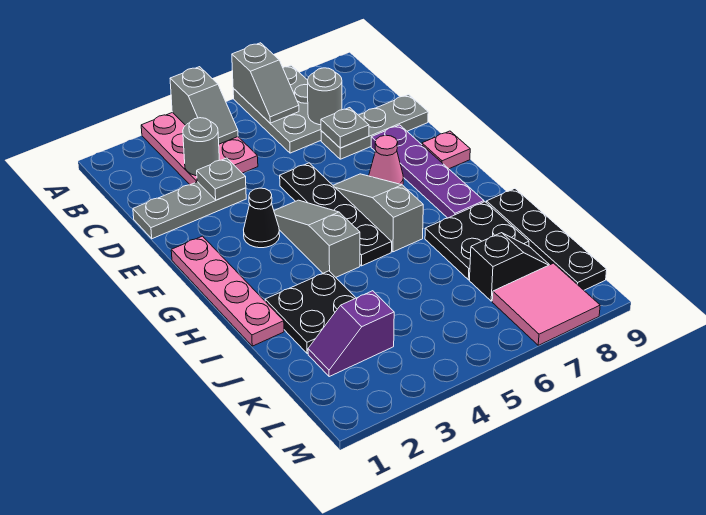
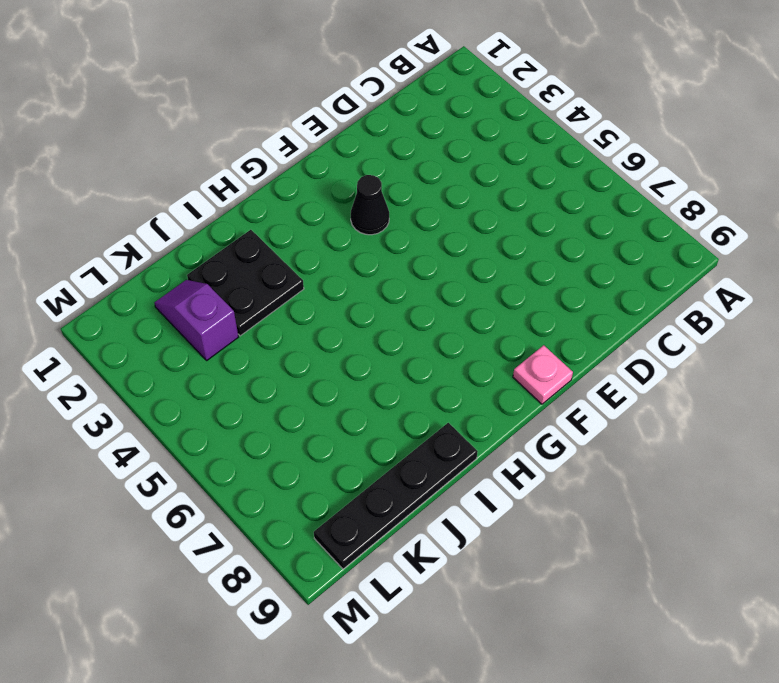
none -> pink plate A3:C4 level 1
none -> grey plate A6:C7 level 1
none -> grey plate D1:D3 level 1

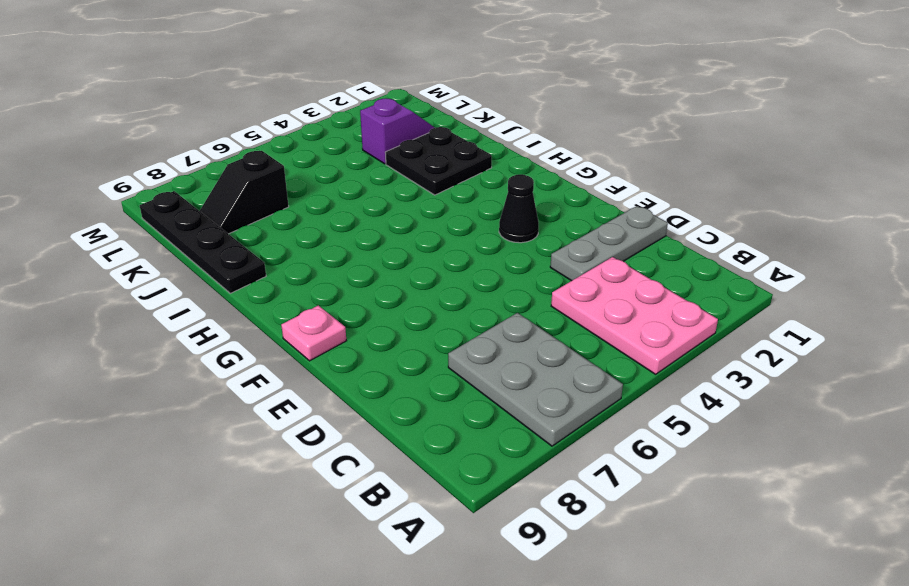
none -> grey plate D7:D9 level 1
none -> black plate E5:H5 level 1
none -> purple plate E8:H8 level 1

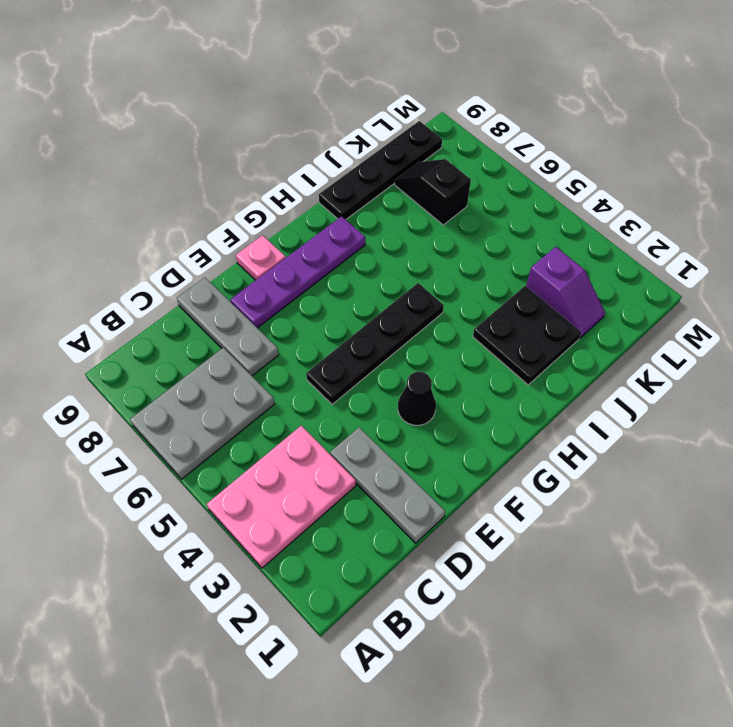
none -> pink plate F1:I1 level 1
none -> grey slope F4:H4 level 1 top H
none -> grey slope F6:H6 level 1 top H

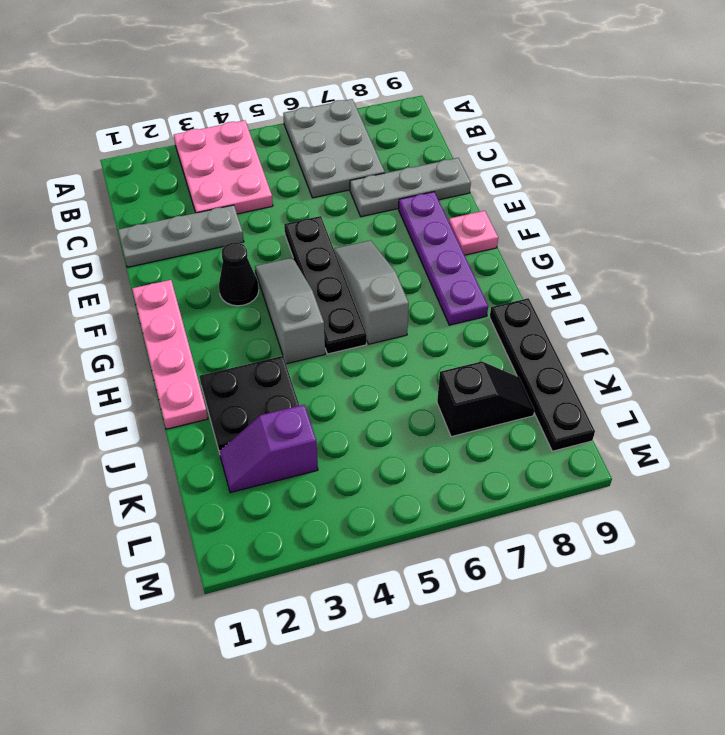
none -> pink cone F7 level 1
none -> black plate I7:J8 level 1
none -> pink tile L7:M8 level 1

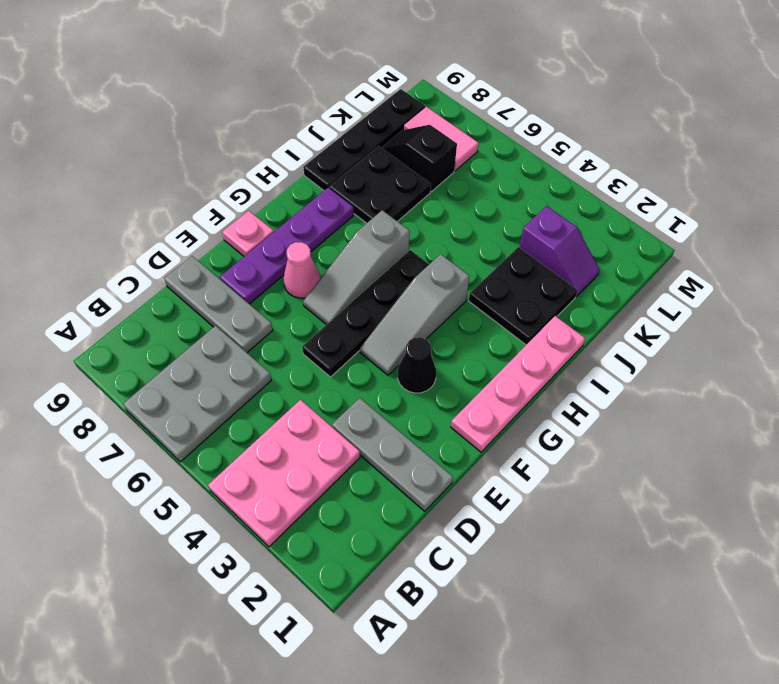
pink tile L7:L8 level 1 -> pink tile L7:M8 level 1
none -> grey slope A4:B4 level 2 top A
none -> grey slope A6:B6 level 2 top A
none -> grey round brick C3 level 2

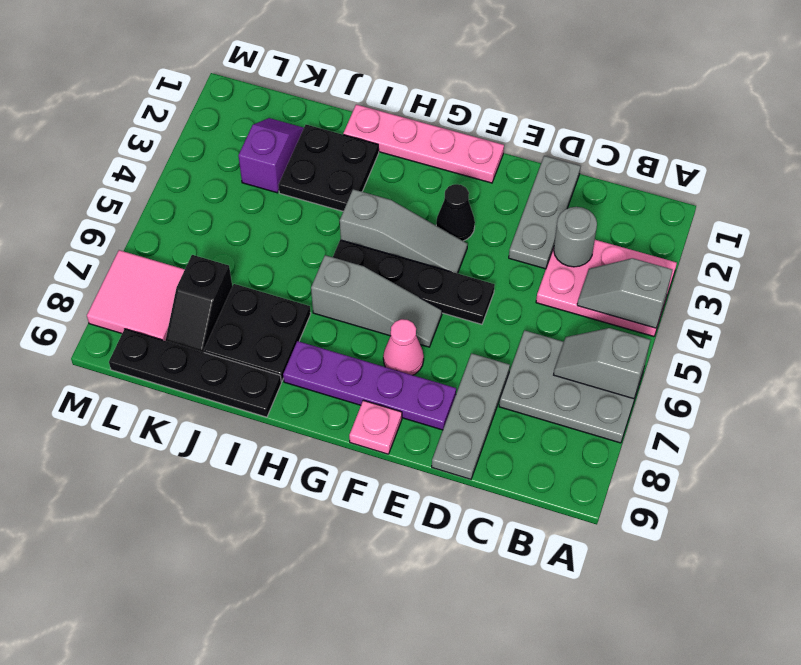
none -> grey round brick C7 level 2
none -> grey plate D3 level 2
none -> grey plate D7 level 2

